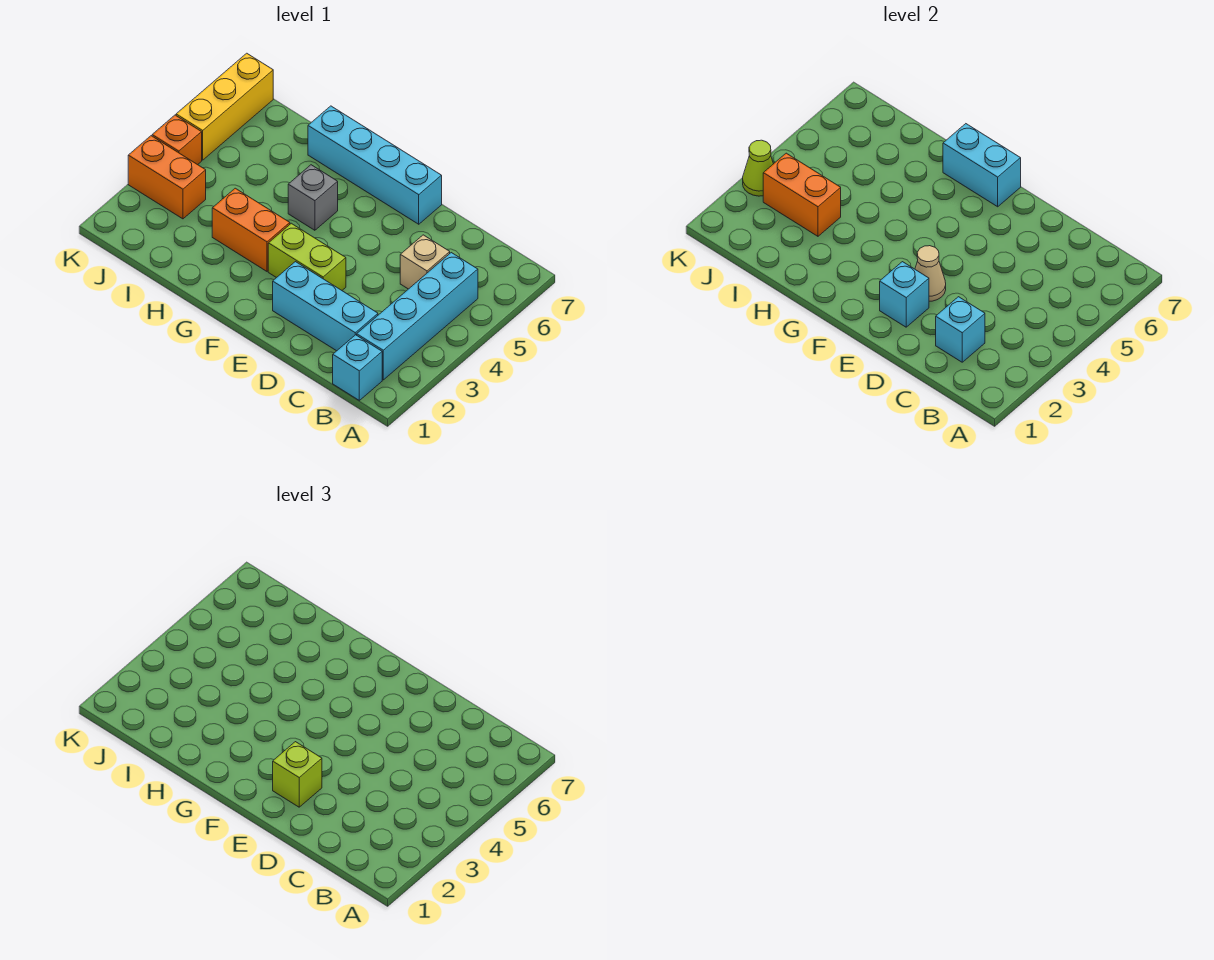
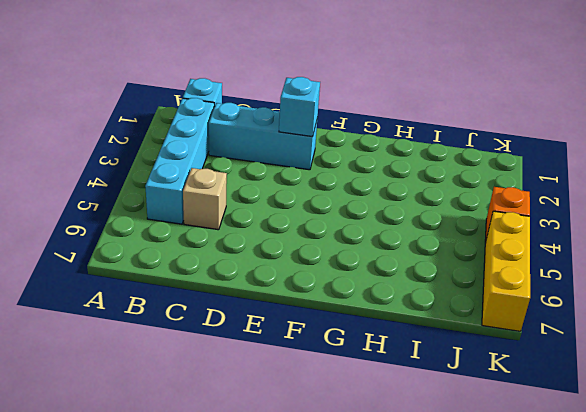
none -> lime brick E3:F3 level 1
none -> cyan brick E7:H7 level 1
none -> orange brick G3:H3 level 1

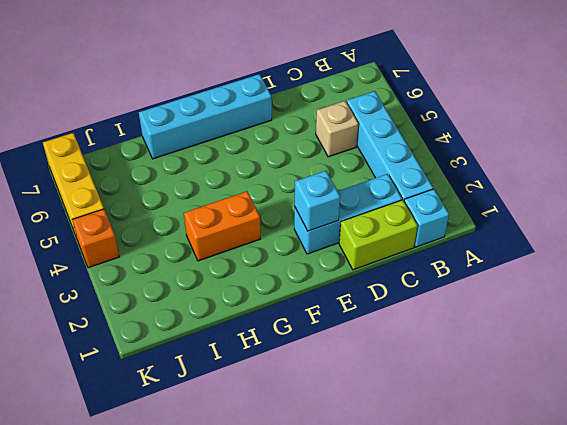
lime brick C1:D1 level 1 -> lime brick E3:F3 level 1
none -> grey brick G5 level 1
none -> orange brick J3:K3 level 1
none -> cyan brick C2 level 2

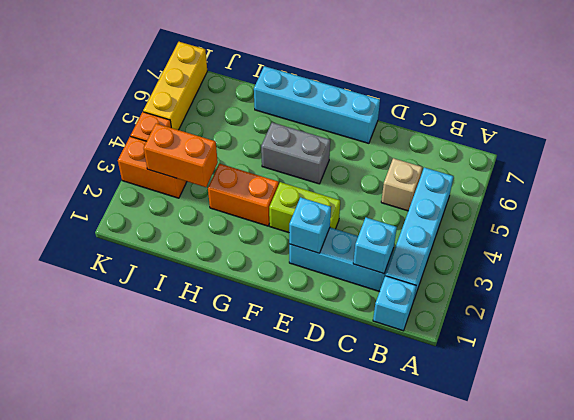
grey brick F5:G5 level 1 -> grey brick G5 level 1
none -> tan cone E3 level 2
none -> cyan brick F7:G7 level 2
none -> lime cone K3 level 2

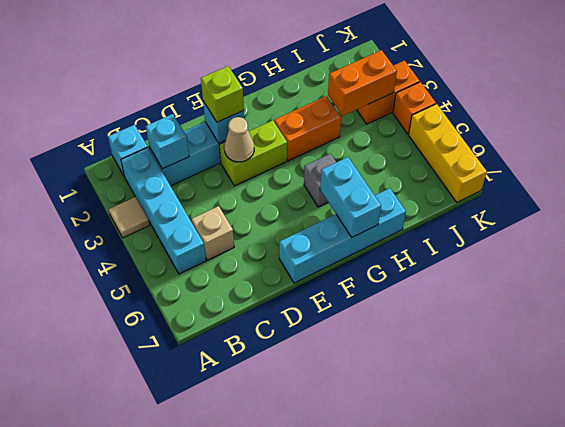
tan tile A3 level 1 -> none
cyan brick G6:G7 level 2 -> cyan brick F7:G7 level 2
none -> lime cone K3 level 2

